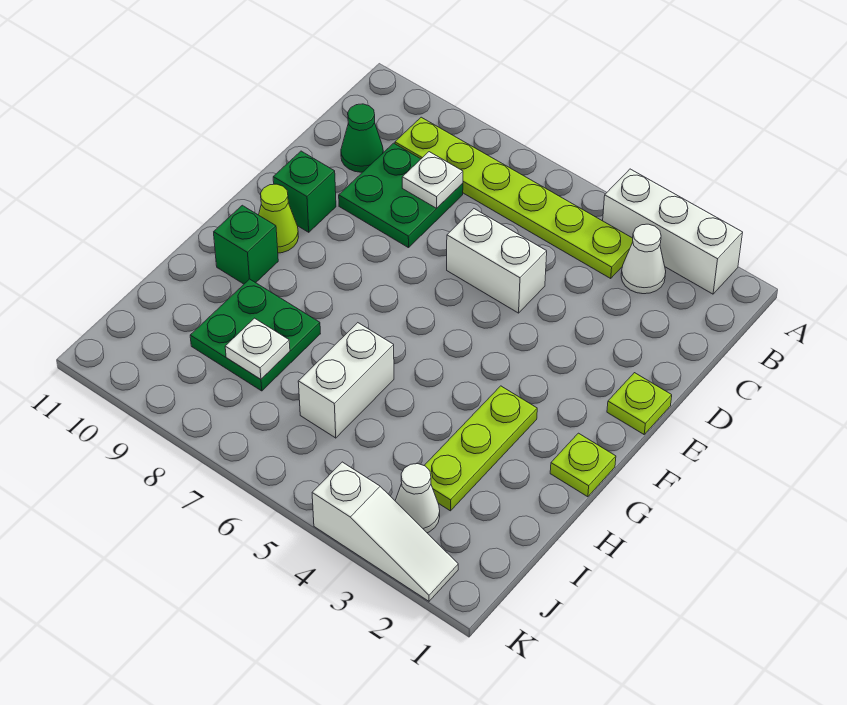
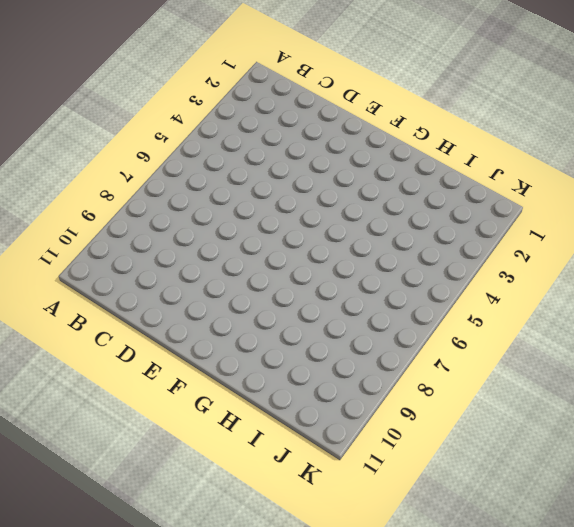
none -> white brick A2:A4 level 1
none -> white cone B3 level 1
none -> lime plate B4:B9 level 1

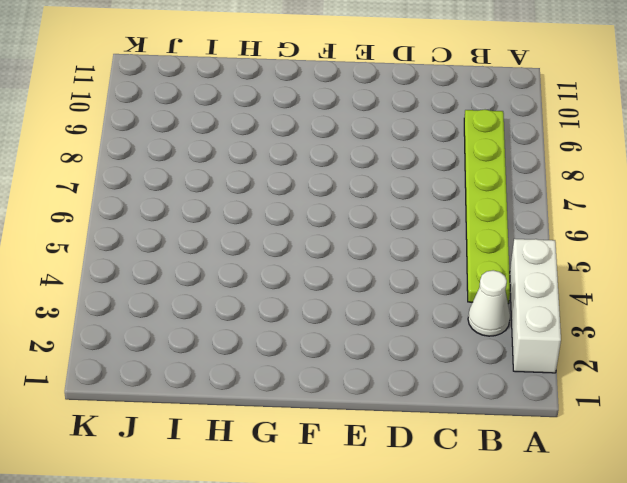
none -> green plate C8:D9 level 1
none -> green cone C10 level 1
none -> white brick D5:D6 level 1

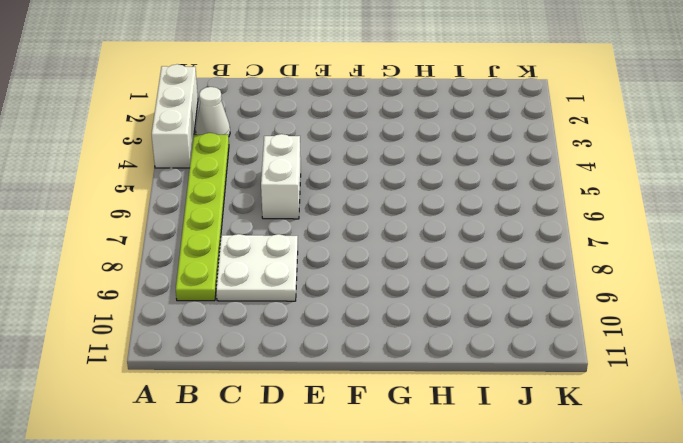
white plate C8:D9 level 1 -> green plate C8:D9 level 1
none -> green cone C10 level 1
none -> lime plate E1 level 1
none -> green brick E10 level 1

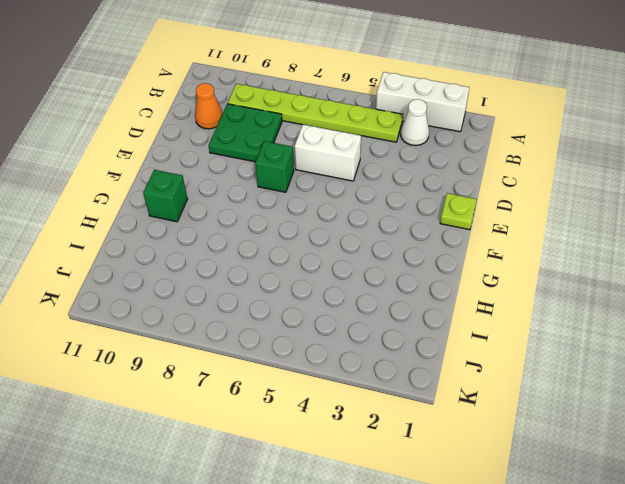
orange cone C10 level 1 -> green cone C10 level 1
green brick E7 level 1 -> green brick E10 level 1
none -> lime cone F10 level 1
none -> lime plate G1 level 1
none -> lime plate G3:I3 level 1

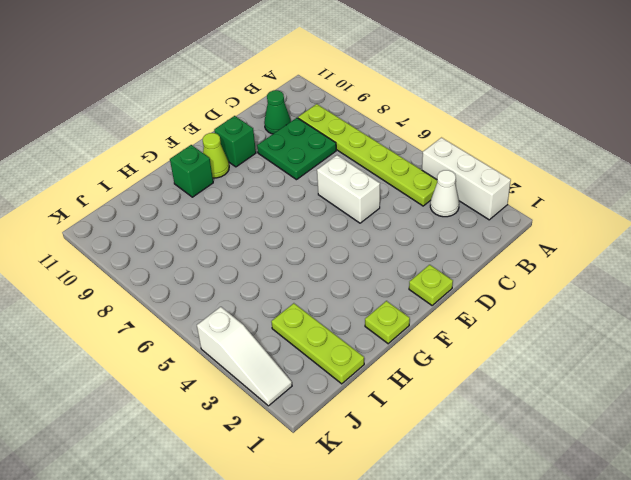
lime plate I1:I3 level 1 -> lime plate G3:I3 level 1
none -> white brick H6:I6 level 1
none -> green plate H8:I9 level 1
none -> white cone J3 level 1

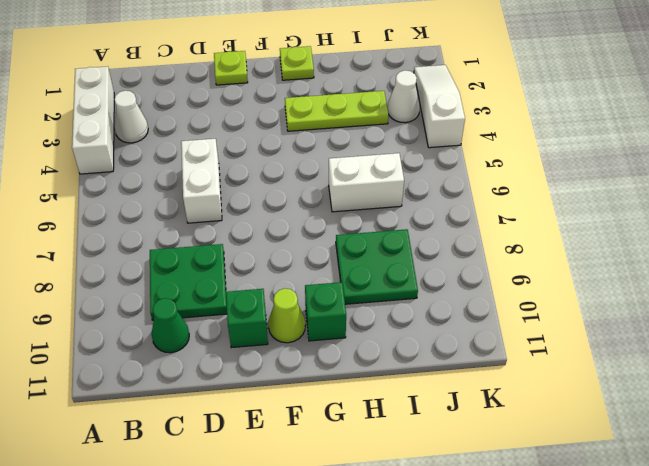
none -> lime plate B4:B9 level 1
none -> white plate C8 level 2
none -> white plate I8 level 2

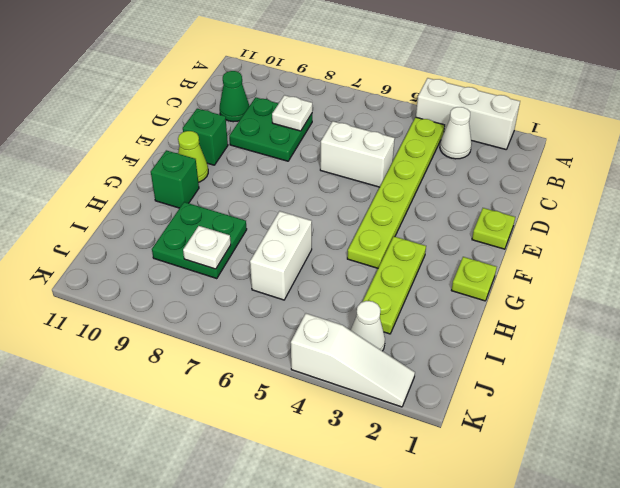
lime plate B4:G4 level 1 -> lime plate B4:B9 level 1

